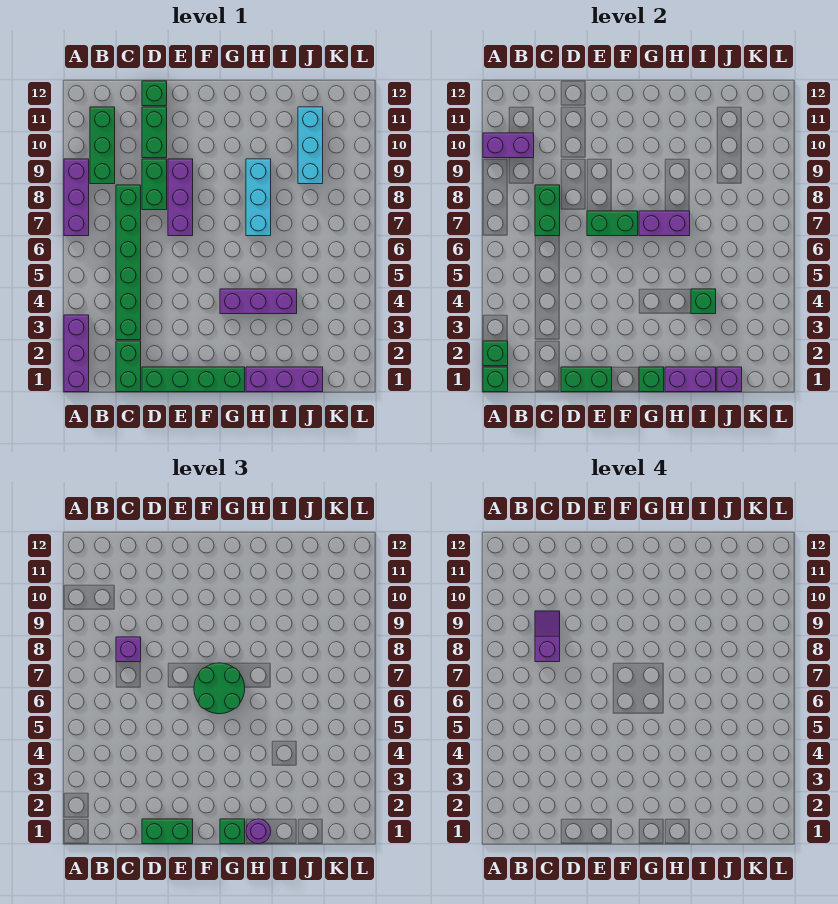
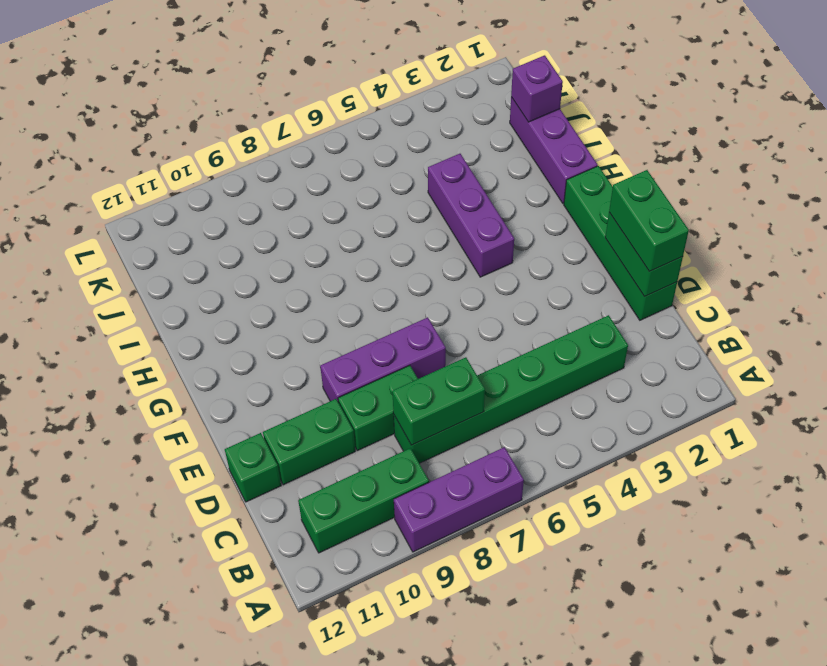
none -> purple brick A1:A3 level 1
none -> green brick C1:C2 level 1
none -> cyan brick H7:H9 level 1
none -> cyan brick J9:J11 level 1

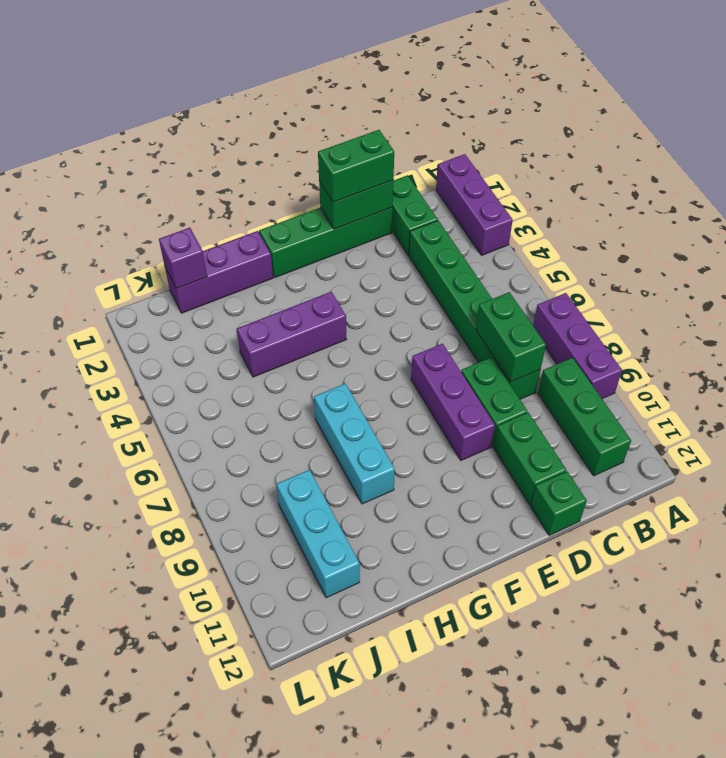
none -> green brick A1 level 2
none -> green brick A2 level 2
none -> purple brick A10:B10 level 2
none -> green brick E7:F7 level 2

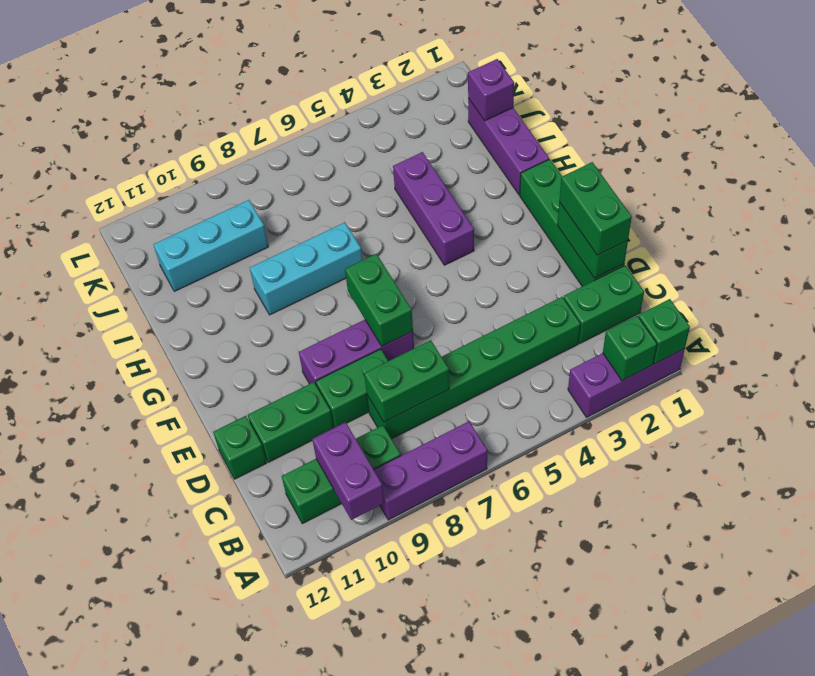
none -> green brick G1 level 2
none -> purple brick G7:H7 level 2
none -> purple brick H1:I1 level 2
none -> green brick I4 level 2

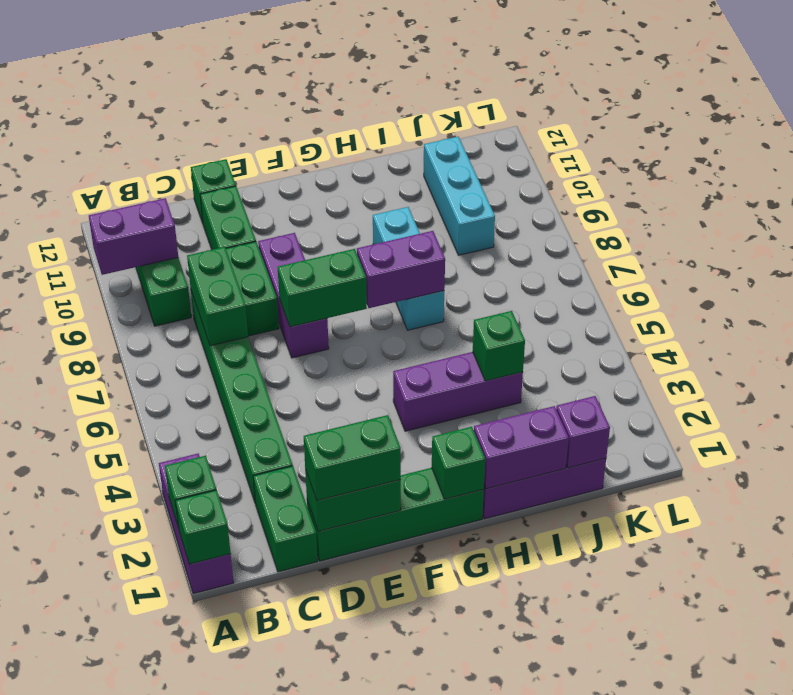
none -> purple brick A7:A9 level 1
none -> purple brick C8 level 3
none -> green round brick F6:G7 level 3
none -> green brick G1 level 3

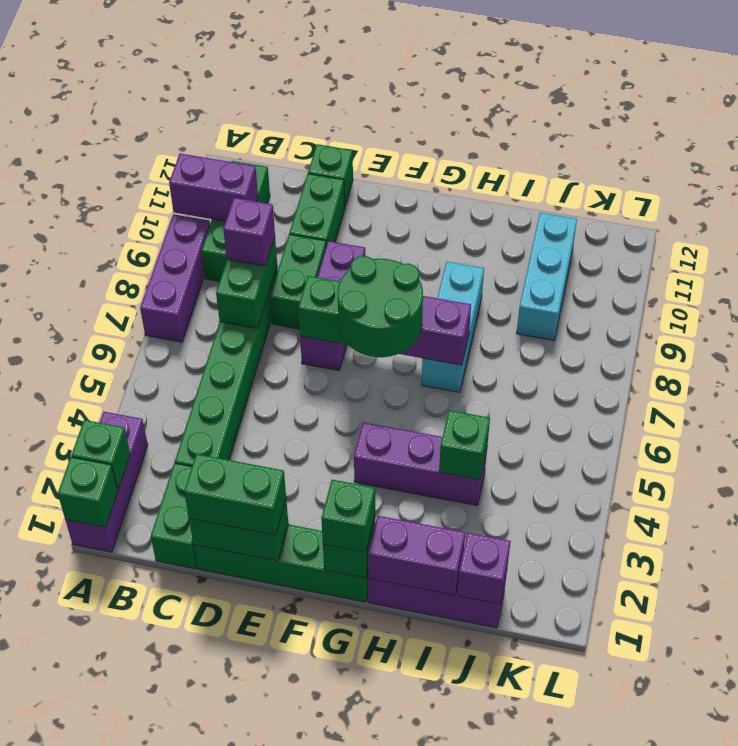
none -> purple round brick H1 level 3
none -> purple slope C8:C9 level 4 top 8

